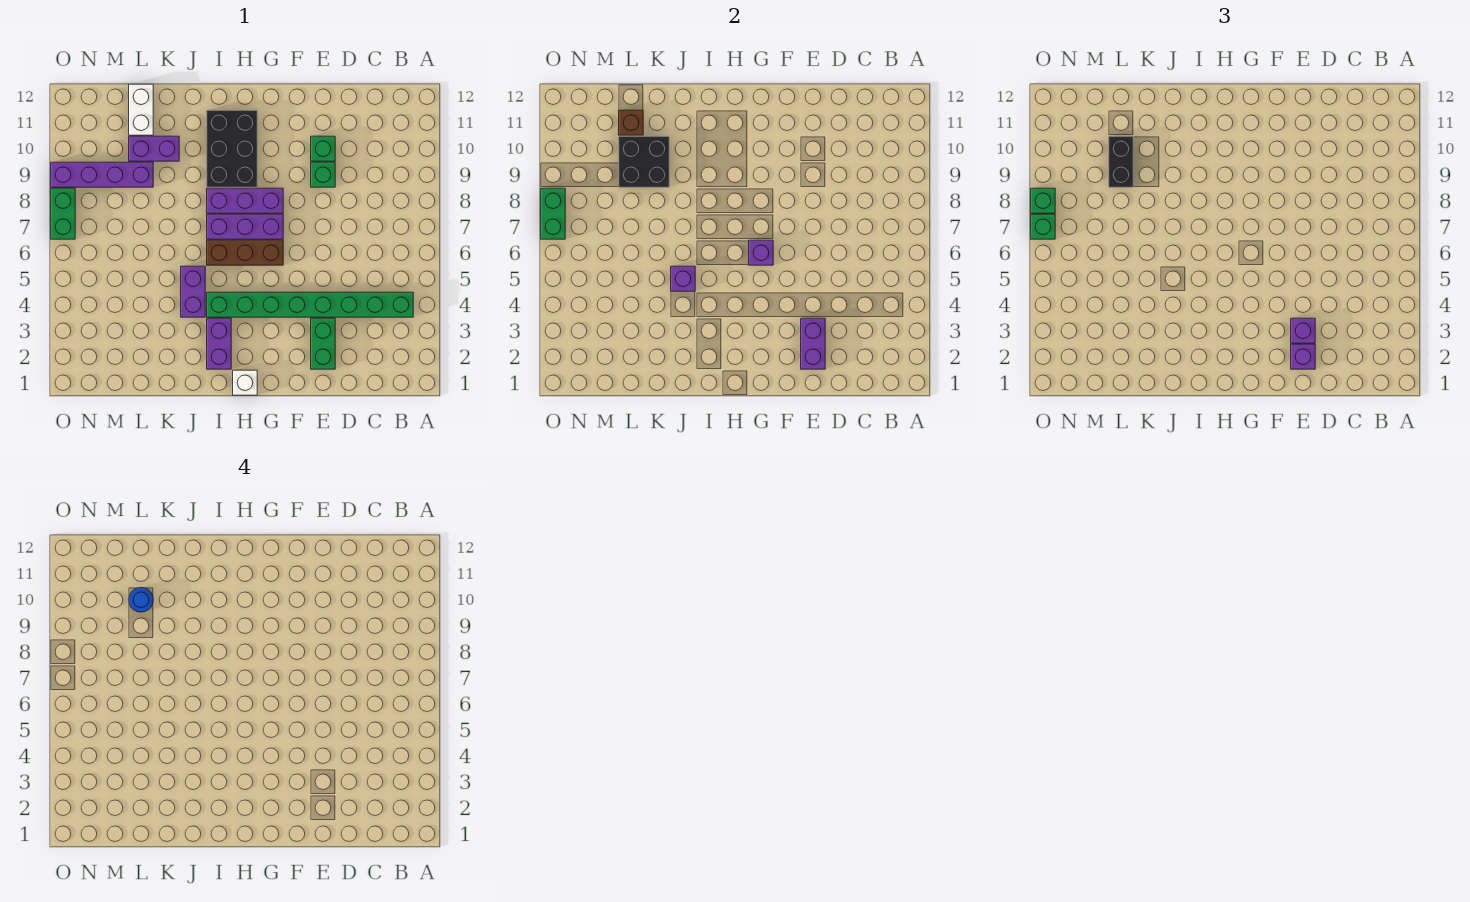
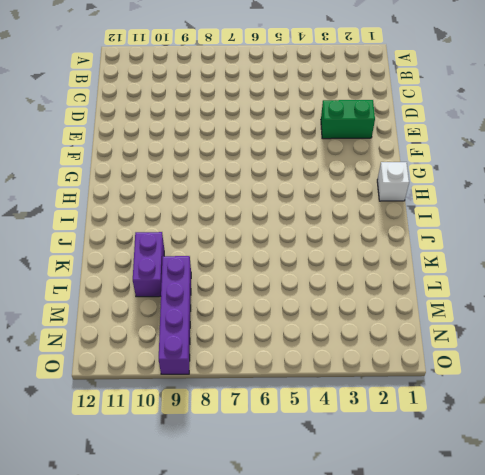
none -> green brick B4:I4 level 1
none -> green brick E9 level 1
none -> green brick E10 level 1

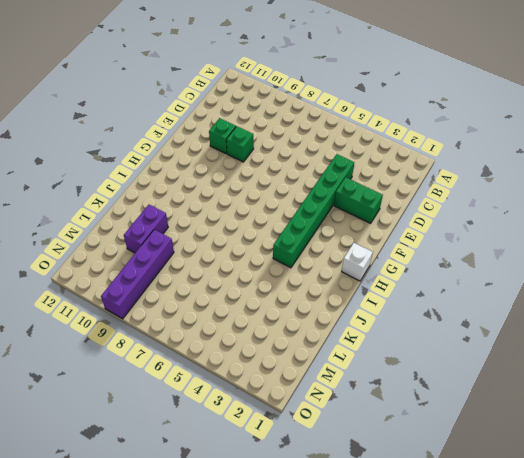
green brick D4:I4 level 1 -> green brick B4:I4 level 1
none -> brown brick G6:I6 level 1
none -> purple brick G7:I7 level 1
none -> purple brick G8:I8 level 1

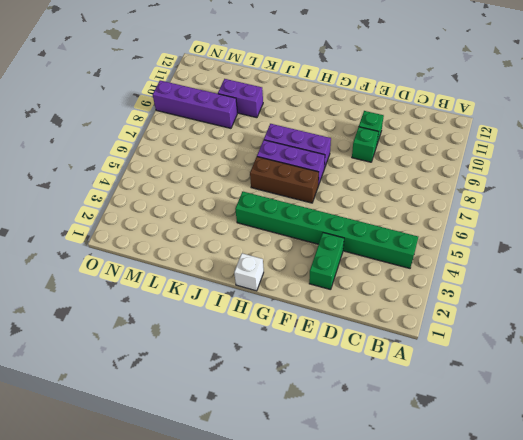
none -> black brick H9:I11 level 1
none -> purple brick I2:I3 level 1
none -> purple brick J4:J5 level 1

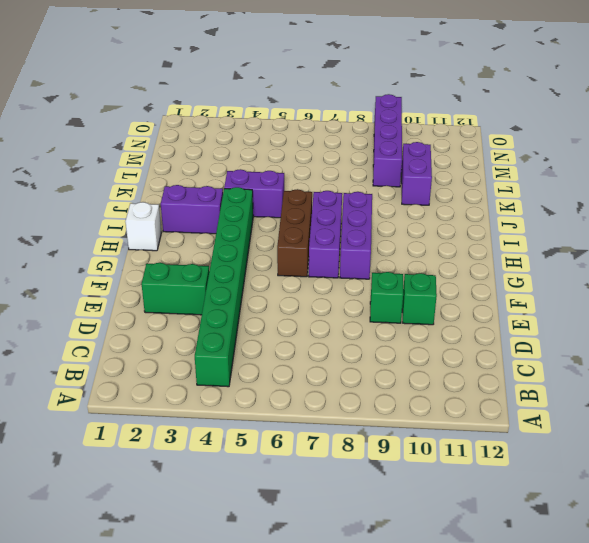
none -> black brick H9:I11 level 1
none -> white brick L11:L12 level 1
none -> green brick O7:O8 level 1

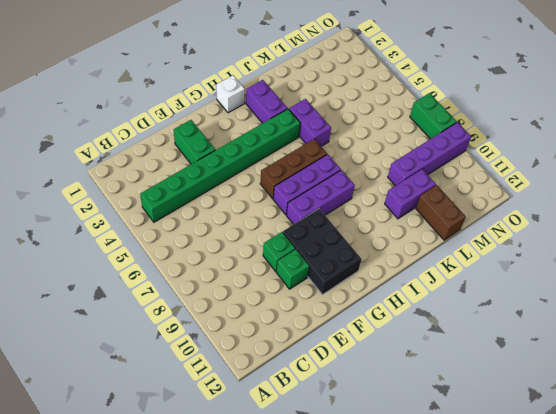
black brick F9:G11 level 1 -> black brick H9:I11 level 1
brown brick L11:L12 level 1 -> white brick L11:L12 level 1
none -> purple brick E2:E3 level 2
none -> purple brick G6 level 2
none -> purple brick J5 level 2

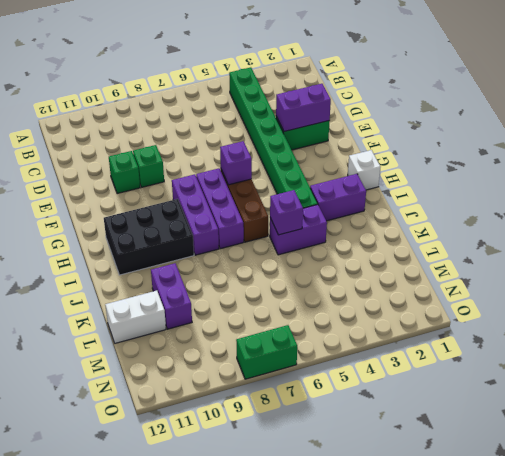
none -> purple brick L9:O9 level 1
none -> black brick K9:L10 level 2
none -> brown brick L11 level 2

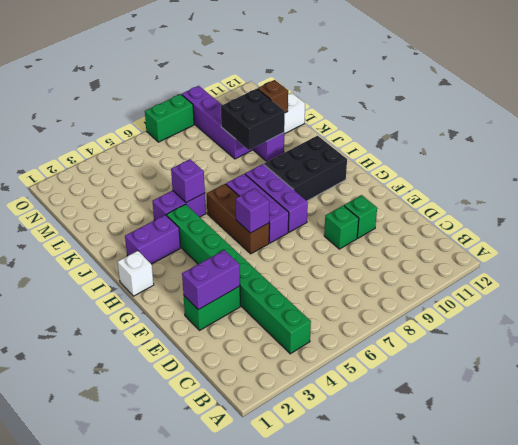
none -> green brick O7:O8 level 2
none -> purple brick E2 level 3
none -> purple brick E3 level 3

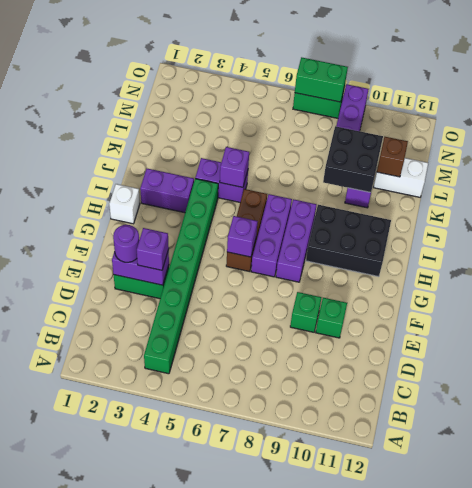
purple round brick E2 level 3 -> purple brick E2 level 3
none -> black brick L9:L10 level 3
none -> green brick O7 level 3
none -> green brick O8 level 3

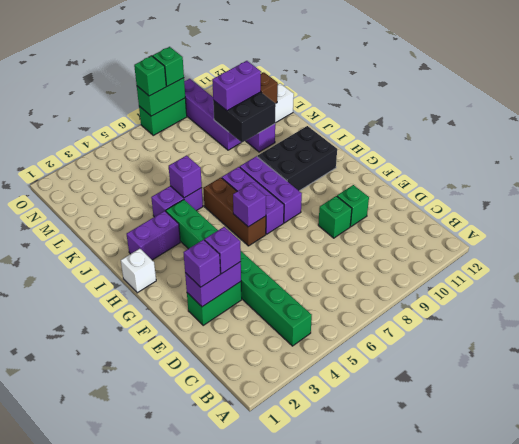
purple brick L9:L10 level 3 -> black brick L9:L10 level 3
none -> blue round brick L10 level 4

